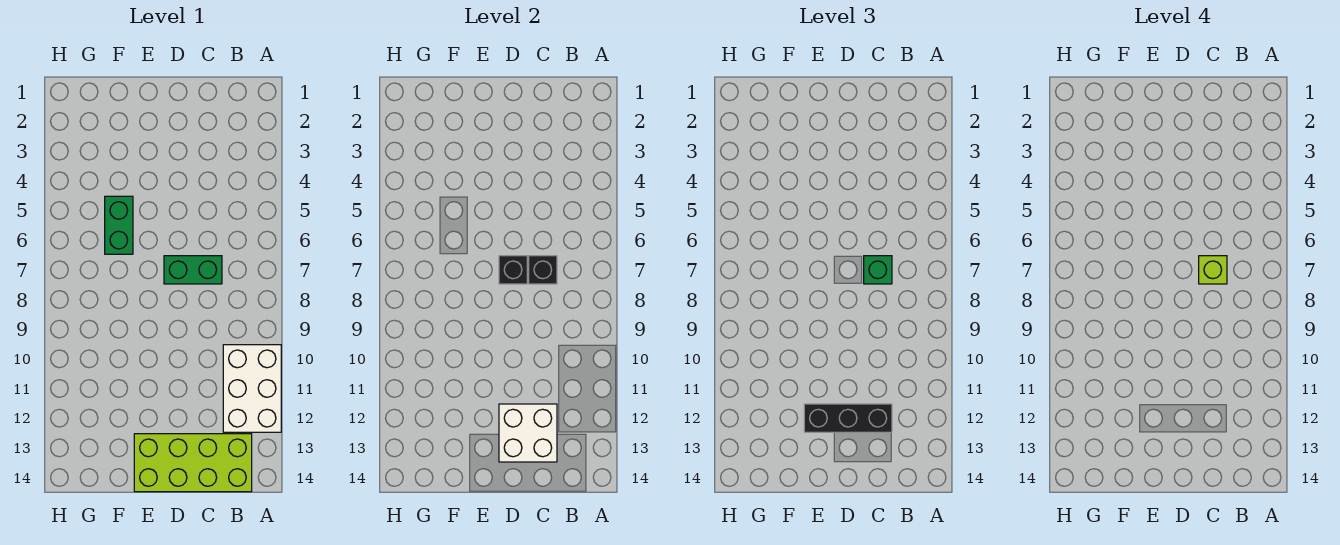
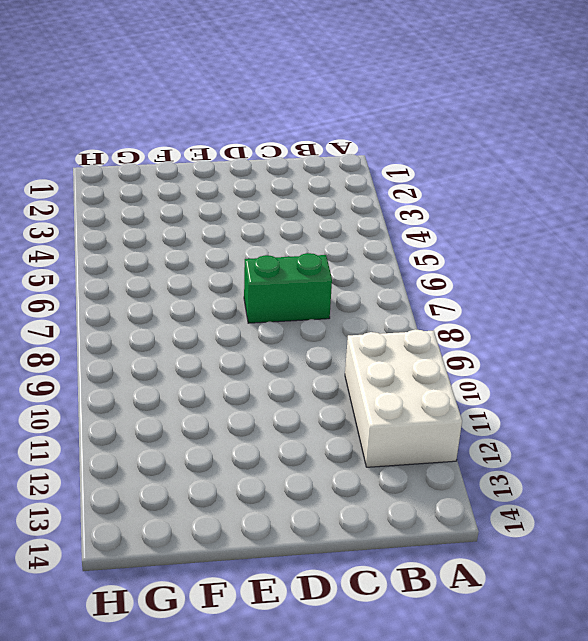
none -> lime brick B13:E14 level 1
none -> green brick F5:F6 level 1

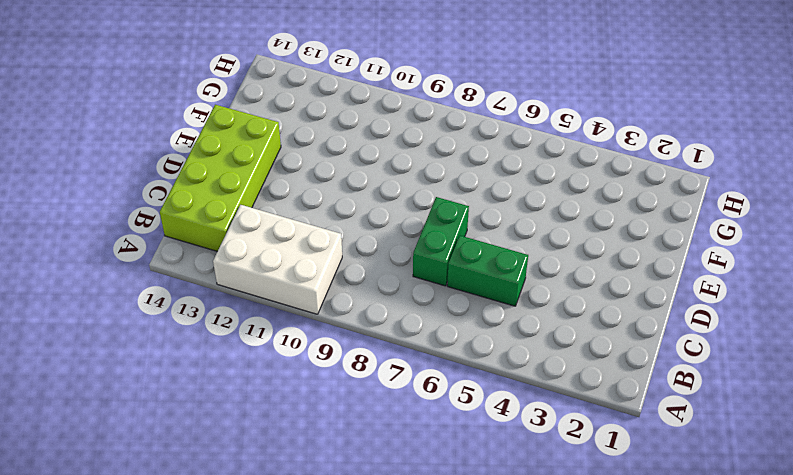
green brick C5:C6 level 1 -> green brick F5:F6 level 1
none -> black brick C7 level 2
none -> white brick C12:D13 level 2

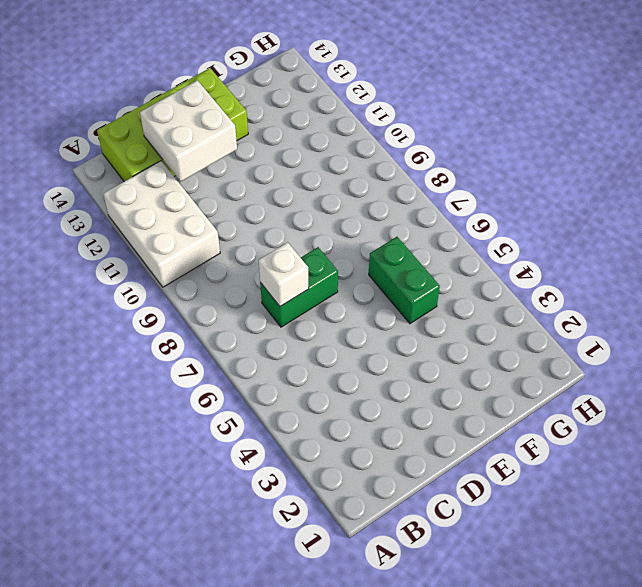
white brick C7 level 2 -> black brick C7 level 2
none -> black brick D7 level 2
none -> green brick C7 level 3

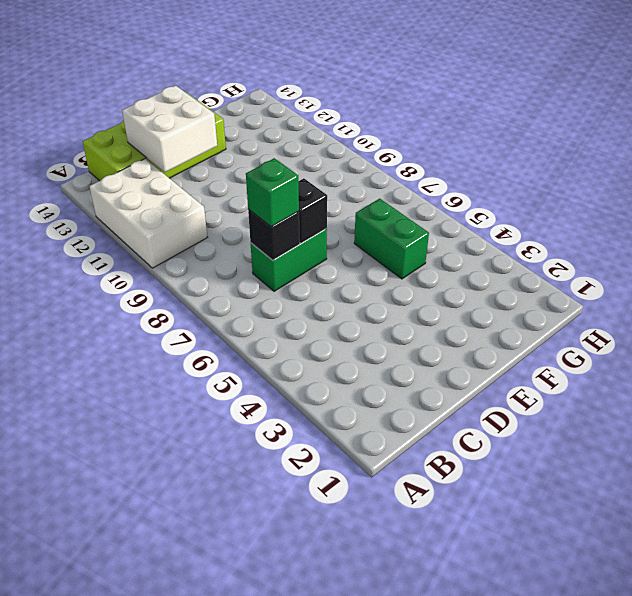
none -> black brick C12:E12 level 3
none -> lime brick C7 level 4

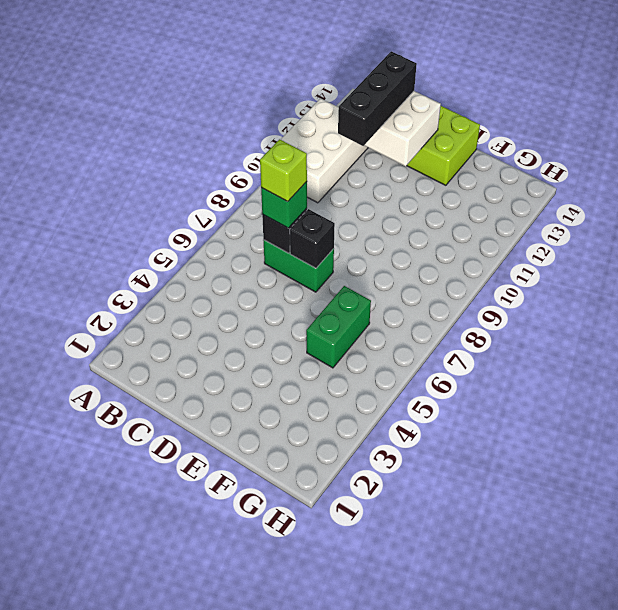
black brick C11:C13 level 3 -> black brick C12:E12 level 3

